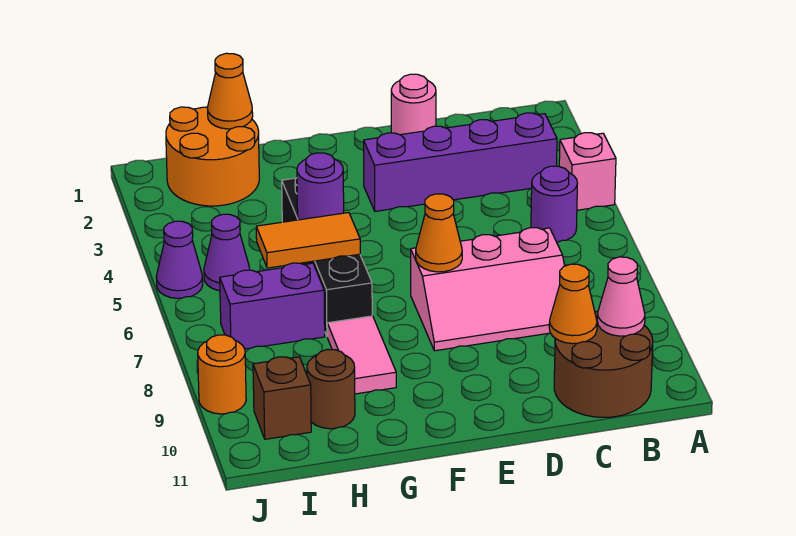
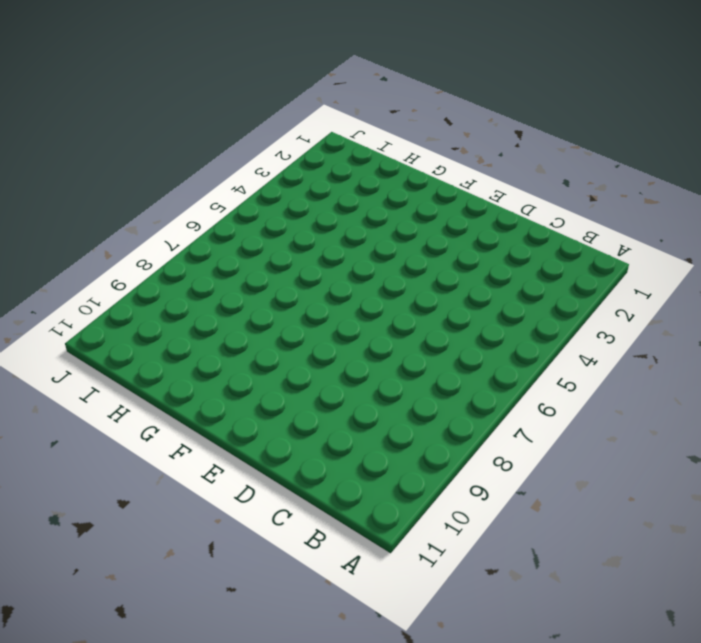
none -> pink brick A4 level 1
none -> purple brick B3:E3 level 1
none -> purple round brick B5 level 1

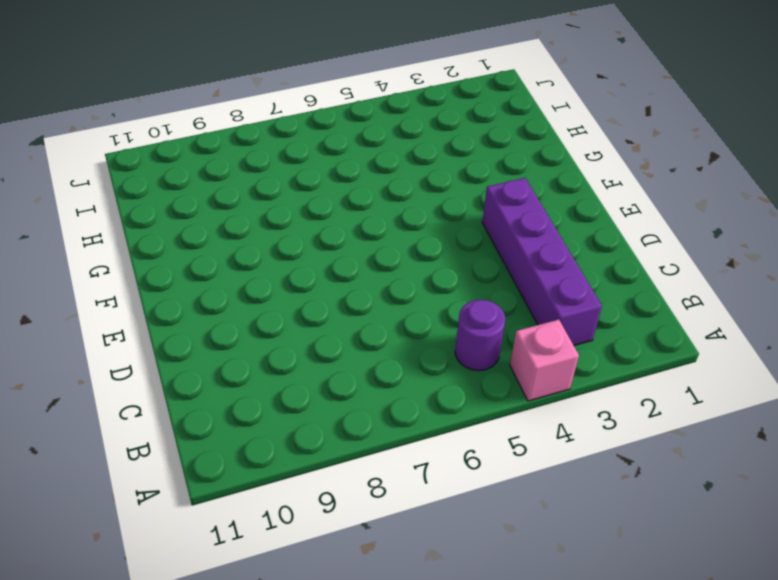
none -> brown round brick B10:C11 level 1
none -> pink slope C7:E8 level 1 top 7
none -> pink round brick D1 level 1

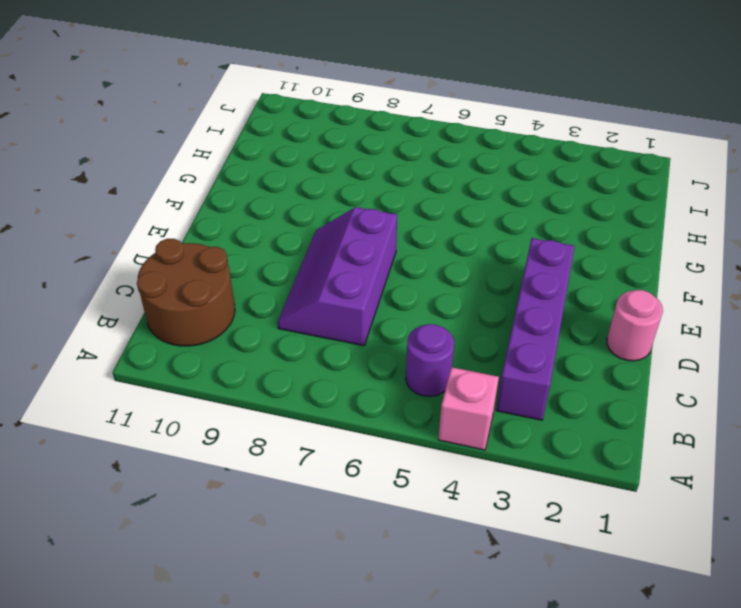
purple slope C7:E8 level 1 top 7 -> pink slope C7:E8 level 1 top 7
none -> black brick G4:G7 level 1
none -> pink tile G8:G9 level 1
none -> orange round brick H1:I2 level 1

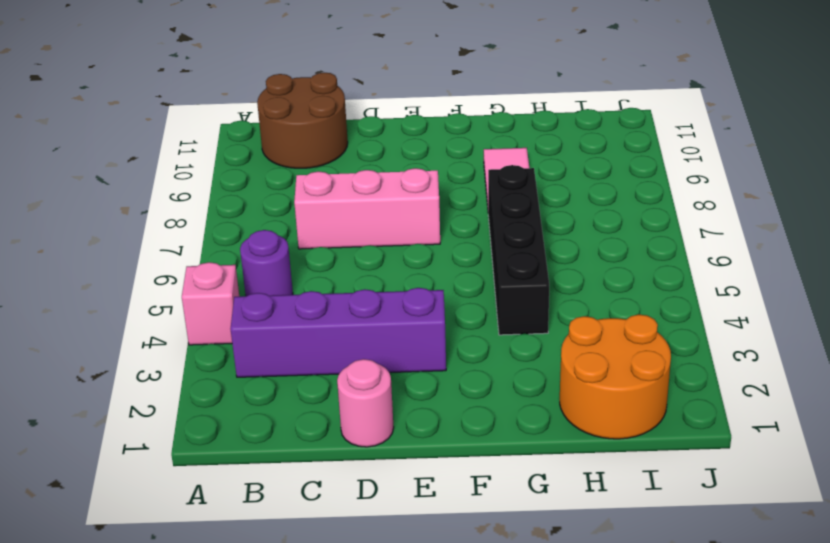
none -> purple brick H7:I7 level 1
none -> brown round brick H10 level 1
none -> purple cone I5 level 1

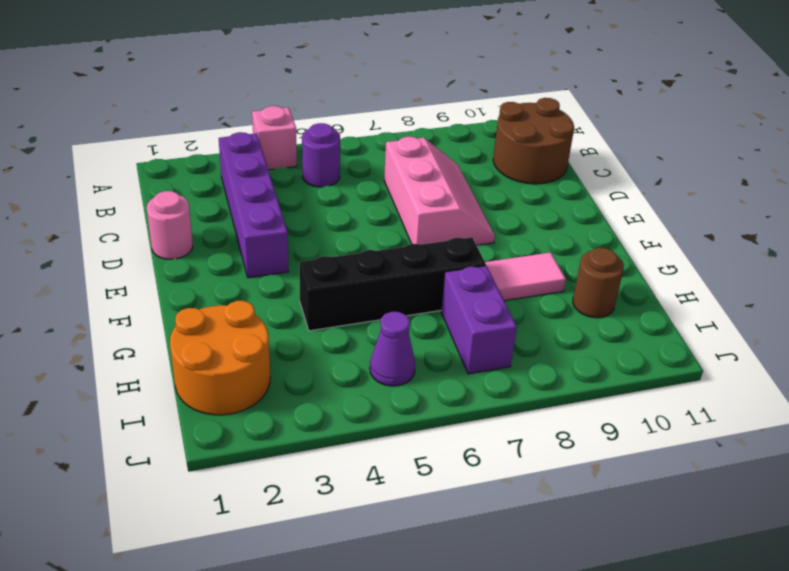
none -> brown brick I10 level 1
none -> purple cone J5 level 1
none -> orange round brick J9 level 1

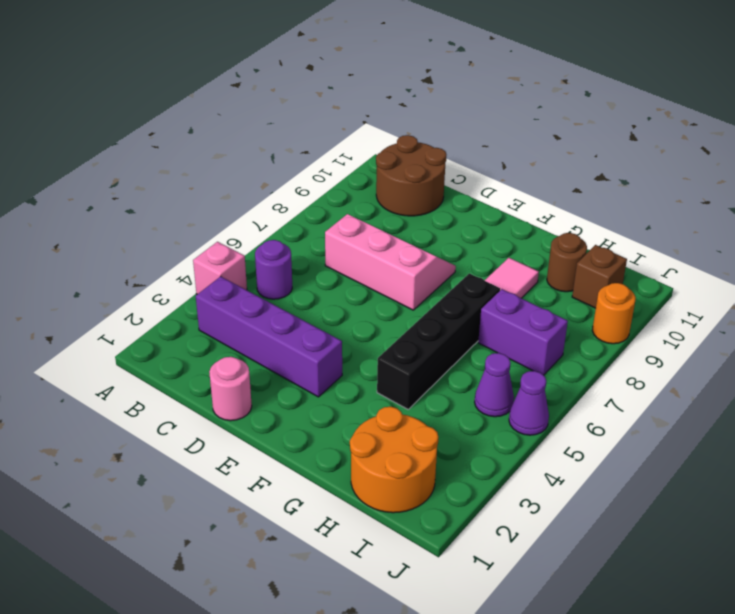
none -> pink cone B10 level 2
none -> orange cone C10 level 2
none -> orange cone E7 level 2

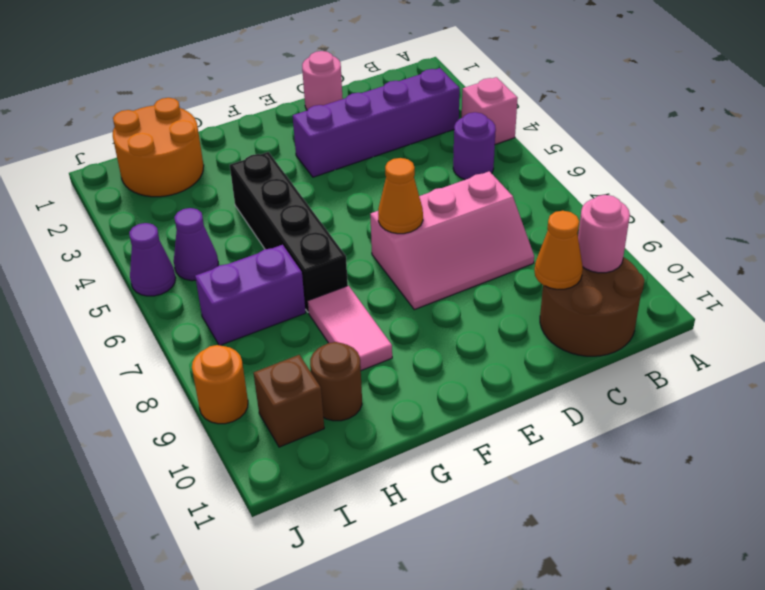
pink round brick B10 level 2 -> pink cone B10 level 2
none -> purple round brick G5 level 2
none -> orange tile G6:H6 level 2
none -> orange cone H1 level 2

